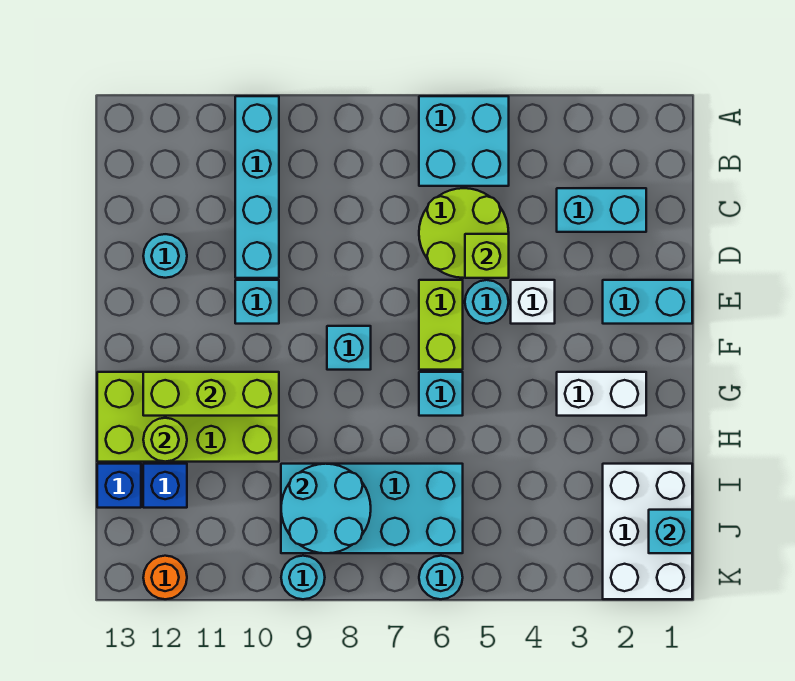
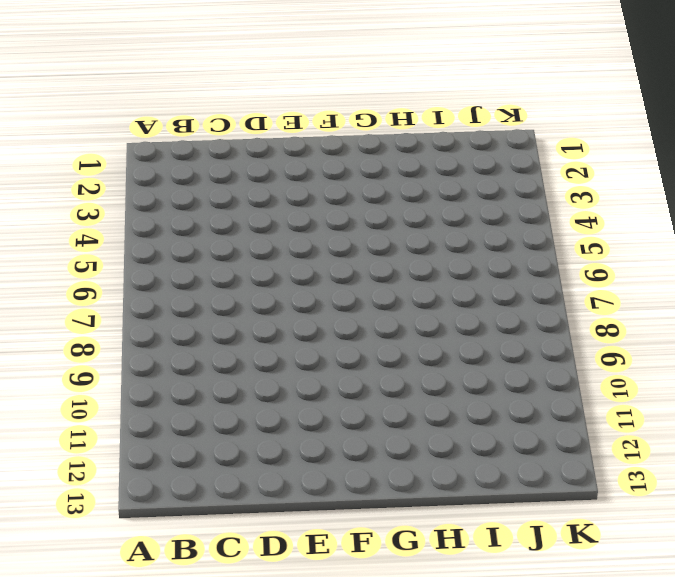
none -> cyan brick A5:B6 level 1
none -> cyan brick A10:D10 level 1
none -> cyan brick C2:C3 level 1

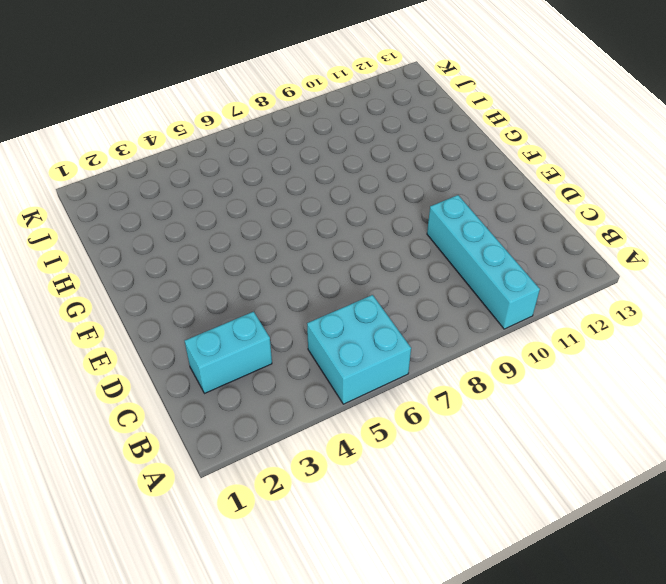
none -> lime round brick C5:D6 level 1
none -> cyan round brick D12 level 1
none -> cyan brick E1:E2 level 1

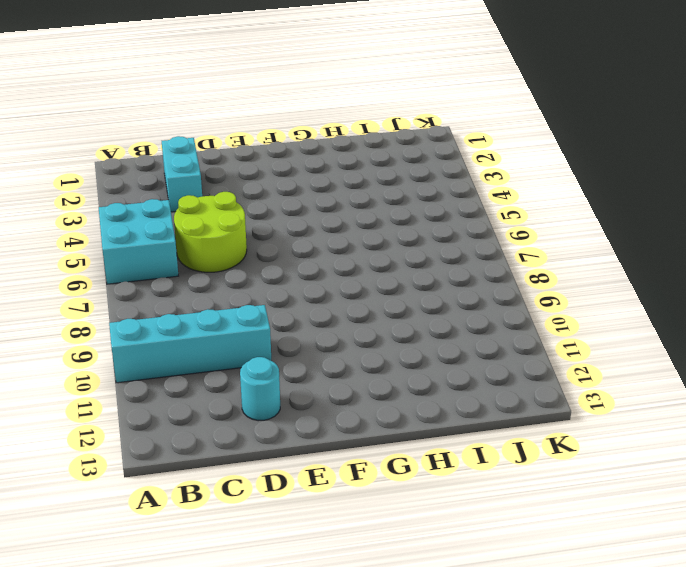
none -> cyan brick E1:E2 level 1
none -> white brick E4 level 1
none -> cyan round brick E5 level 1

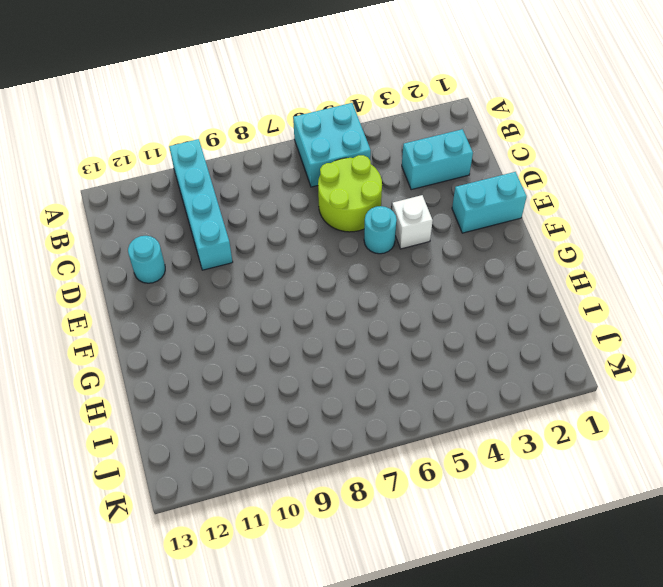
none -> lime brick E6:F6 level 1
none -> cyan brick E10 level 1
none -> cyan brick F8 level 1

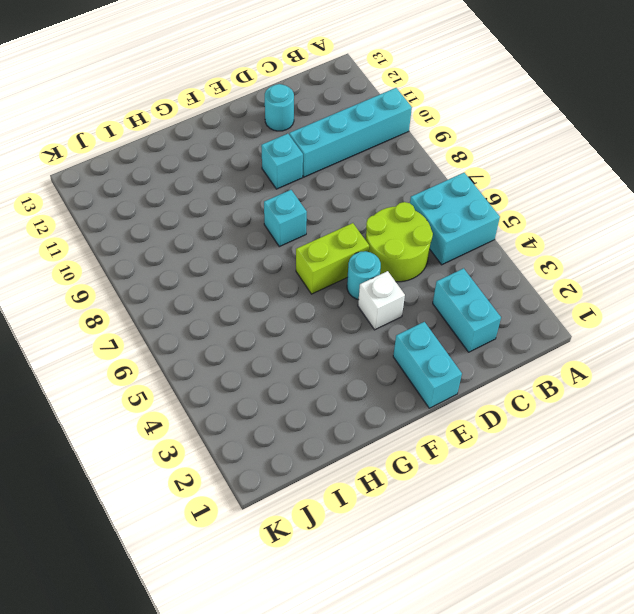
none -> white brick G2:G3 level 1
none -> cyan brick G6 level 1
none -> lime brick G10:H13 level 1

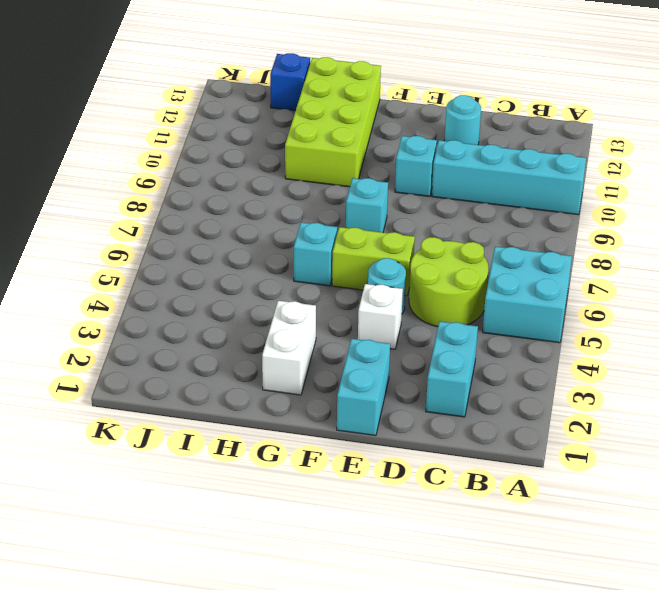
none -> white brick I1:K2 level 1
none -> cyan brick I6:J9 level 1
none -> blue brick I12 level 1

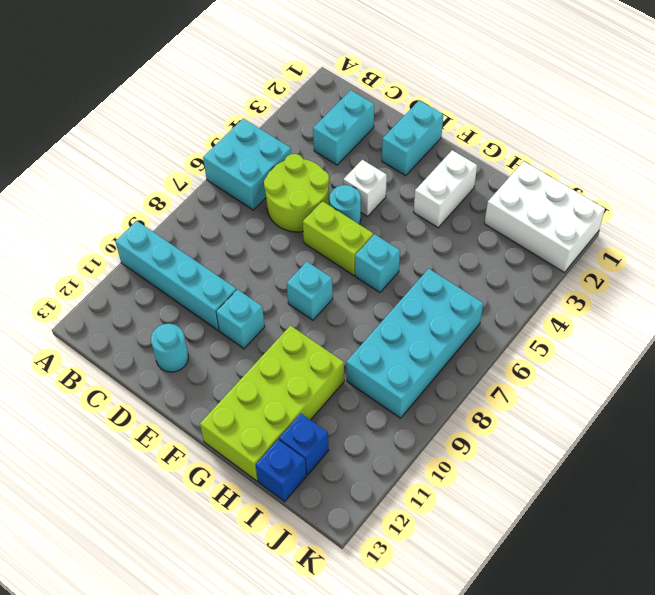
none -> cyan round brick K6 level 1
none -> cyan round brick K9 level 1
none -> orange round brick K12 level 1

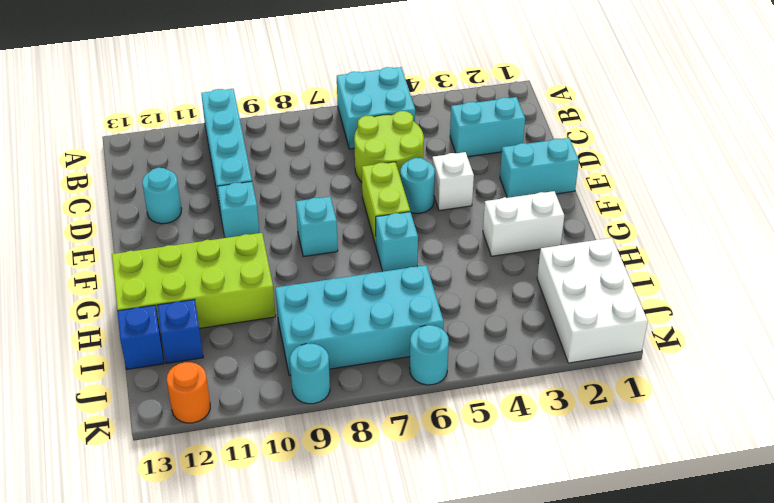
none -> lime brick D5 level 2
none -> lime brick G10:G12 level 2
none -> lime round brick H12 level 2

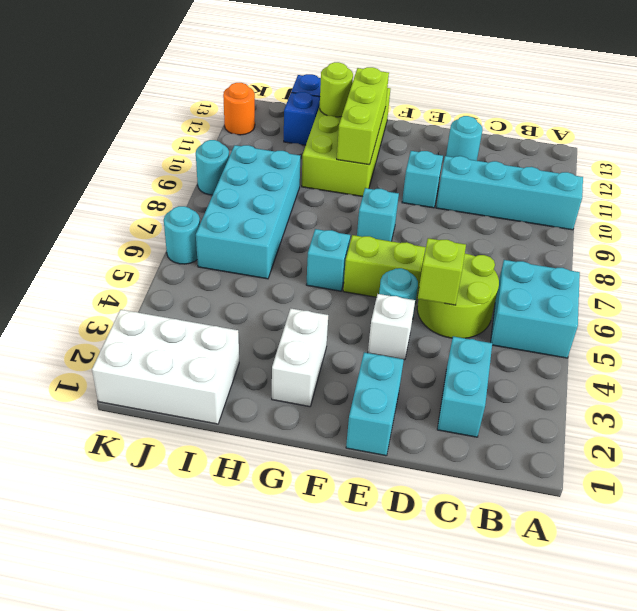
none -> cyan round brick I8:J9 level 2
none -> cyan brick J1 level 2

